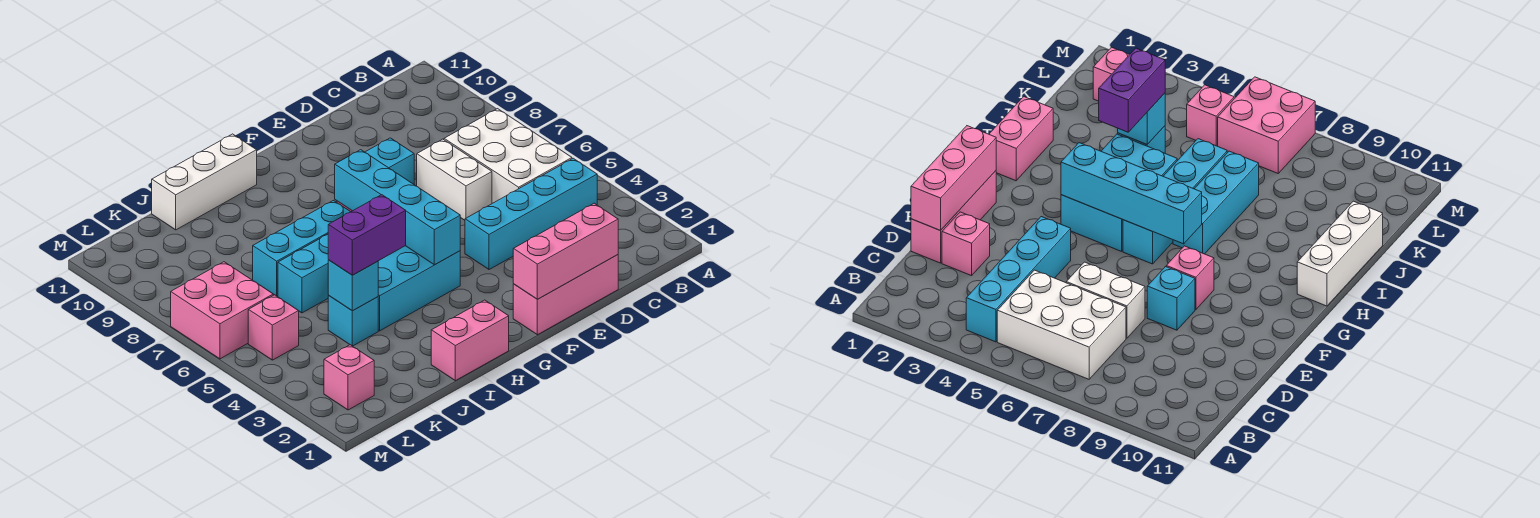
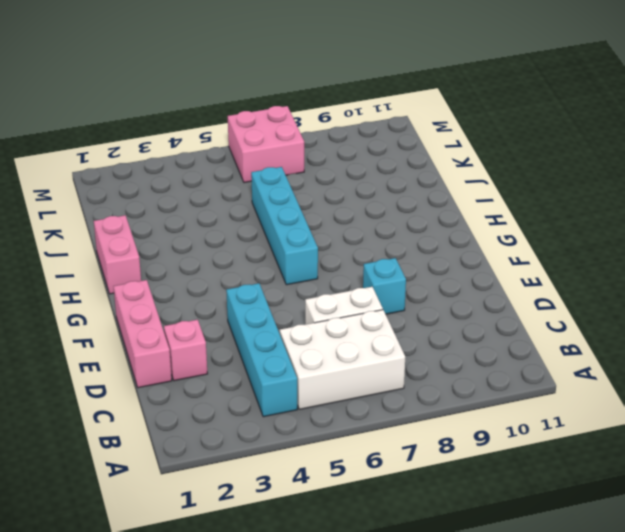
none -> pink brick F8 level 1
none -> cyan brick G4:I5 level 1
none -> cyan brick H7:J7 level 1

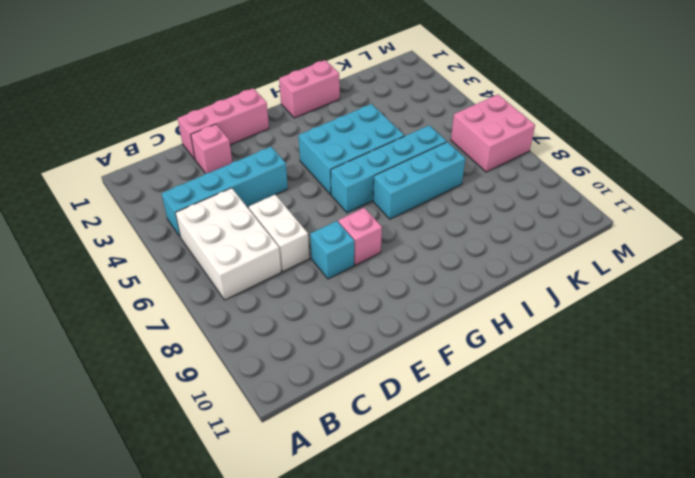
none -> white brick H11:J11 level 1
none -> cyan brick J4 level 1
none -> pink brick L2 level 1

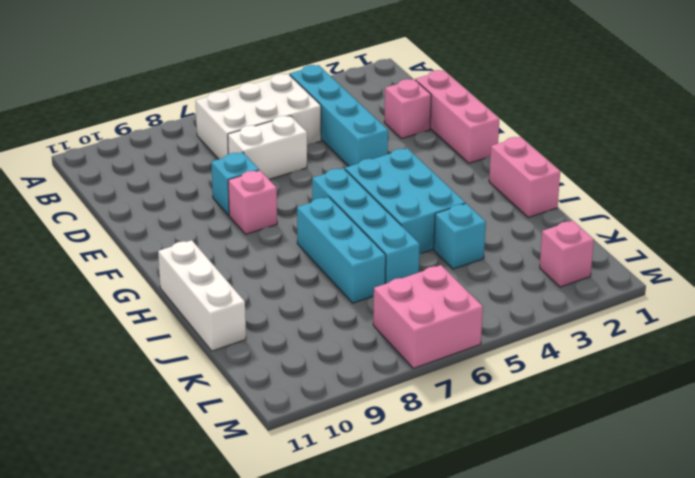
none -> pink brick L5 level 1
none -> pink brick D1:F1 level 2
none -> cyan brick G4:G7 level 2

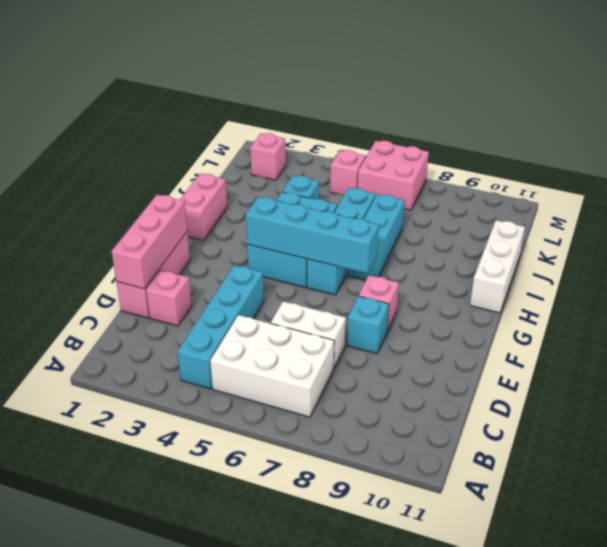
none -> cyan brick J4 level 2
none -> purple brick I4:J4 level 3

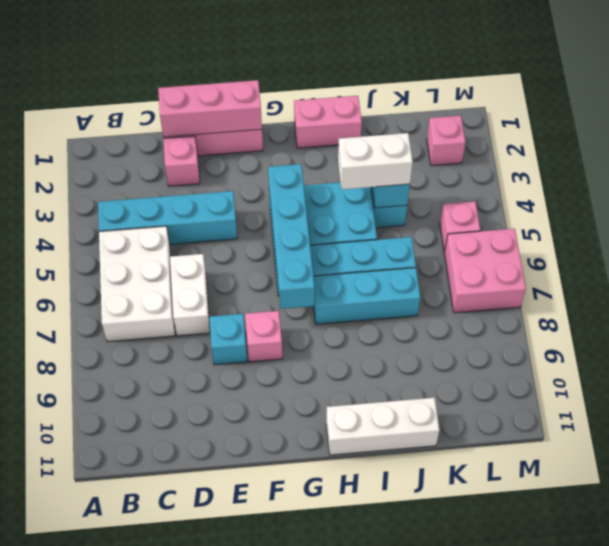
white brick I4:J4 level 3 -> purple brick I4:J4 level 3

